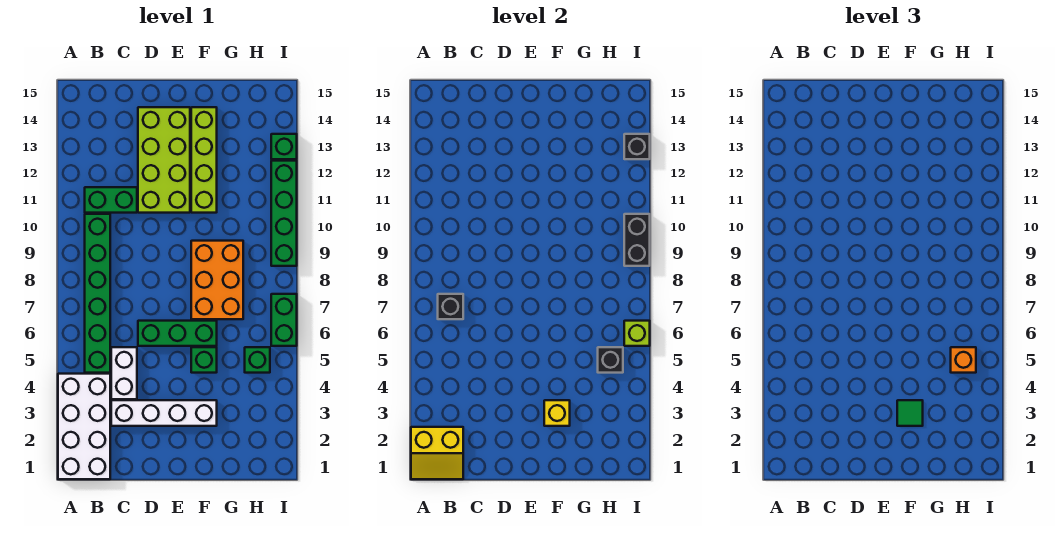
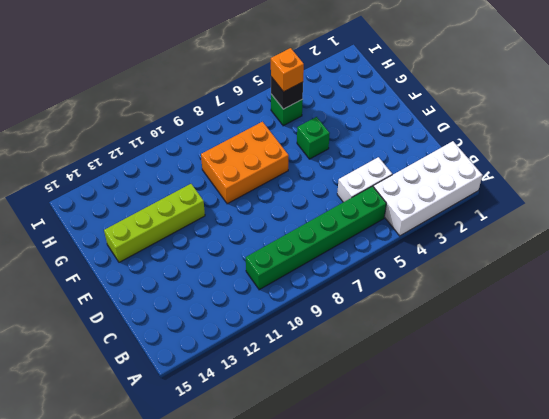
none -> green brick B11:C11 level 1
none -> white brick C3:F3 level 1
none -> green brick D6:F6 level 1

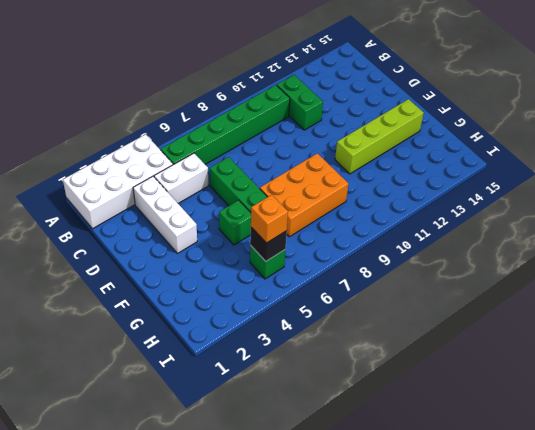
white brick C3:E3 level 1 -> white brick C3:F3 level 1
none -> lime brick D11:E14 level 1
none -> green brick I6:I7 level 1
none -> green brick I9:I12 level 1

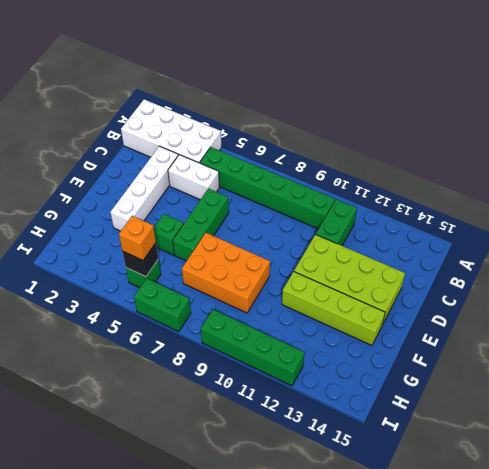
none -> green brick I13 level 1
none -> yellow slope A1:B2 level 2 top 2
none -> black brick B7 level 2

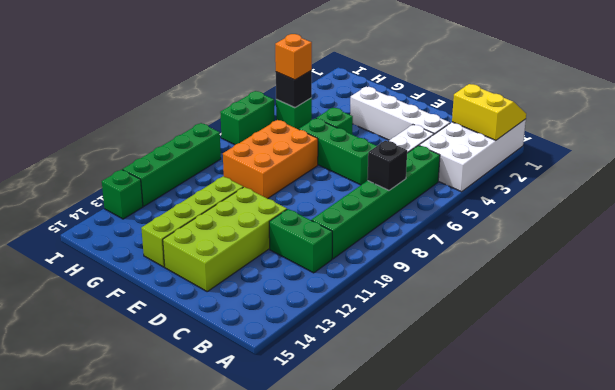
none -> yellow brick F3 level 2
none -> lime brick I6 level 2
none -> black brick I9:I10 level 2

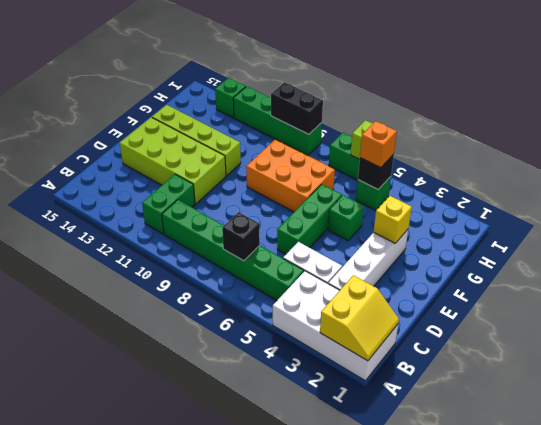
none -> black brick I13 level 2
none -> green tile F3 level 3

